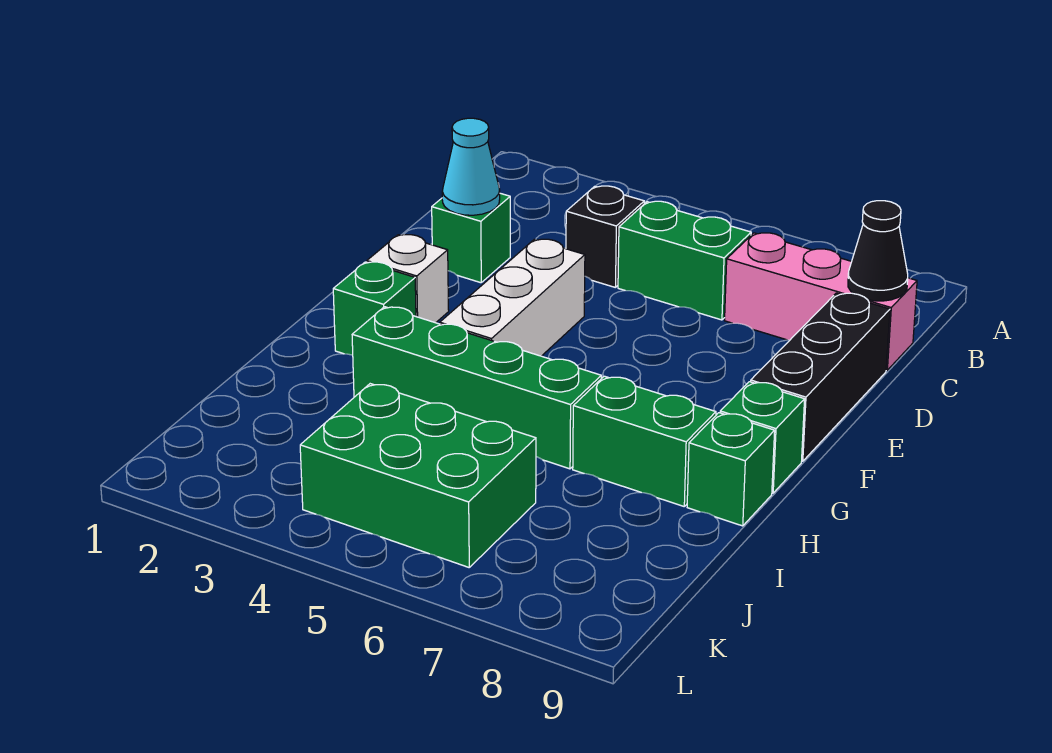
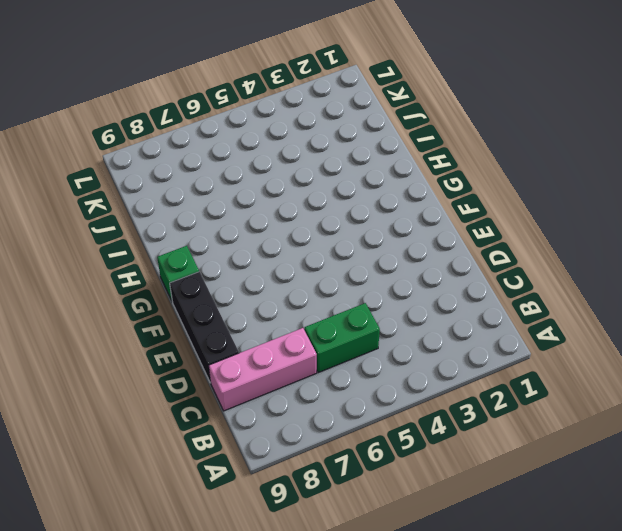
none -> black brick C4 level 1
none -> green brick D2 level 1
none -> white brick E4:G4 level 1

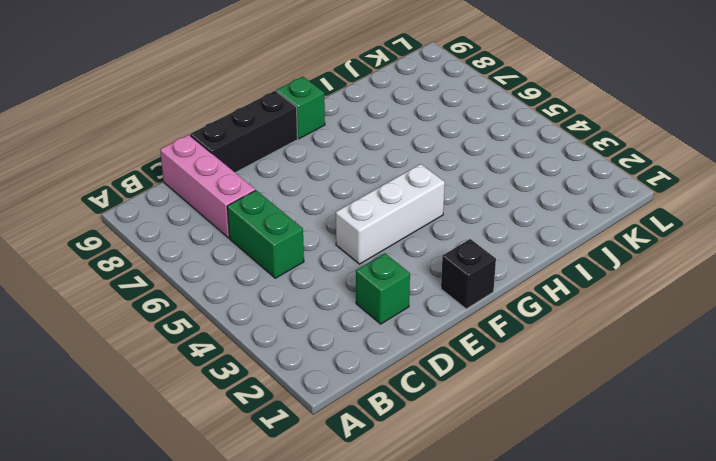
black brick F1 level 1 -> black brick C4 level 1
none -> white brick F2 level 1
none -> green brick G2 level 1
none -> green brick H3:H6 level 1

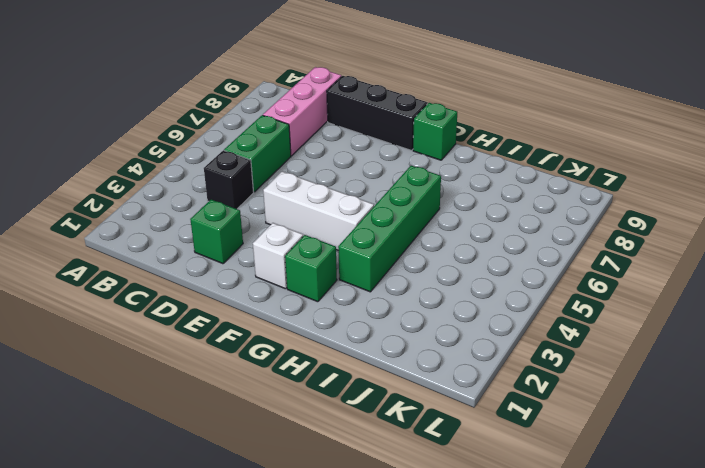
none -> green brick H7:H8 level 1
none -> green brick H9 level 1
none -> green brick J4:K6 level 1

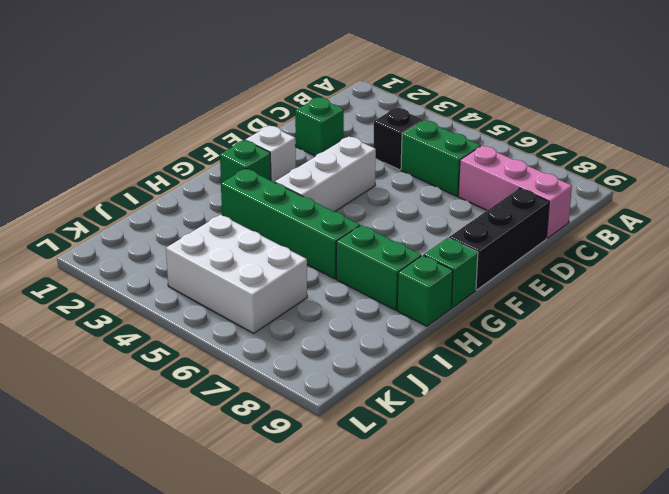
white brick J4:K6 level 1 -> green brick J4:K6 level 1
none -> black cone C9 level 2
none -> cyan cone D2 level 2

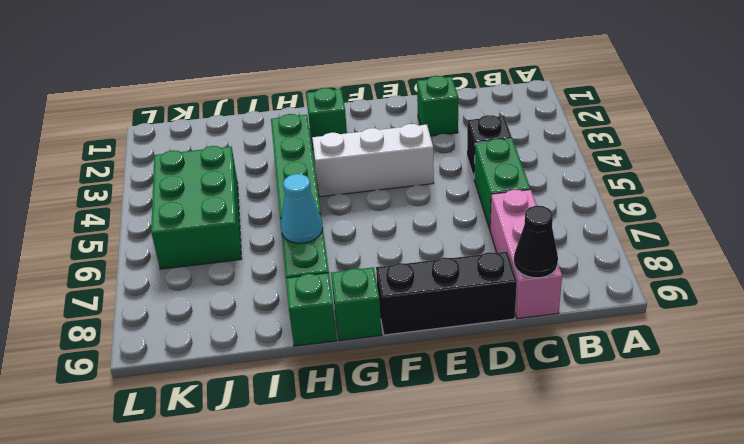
cyan cone H7 level 2 -> cyan cone D2 level 2
none -> white brick F2 level 1

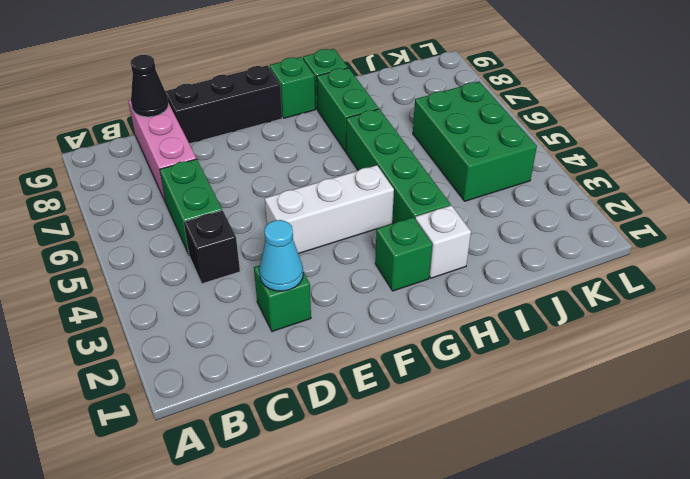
white brick H2 level 1 -> white brick F2 level 1

